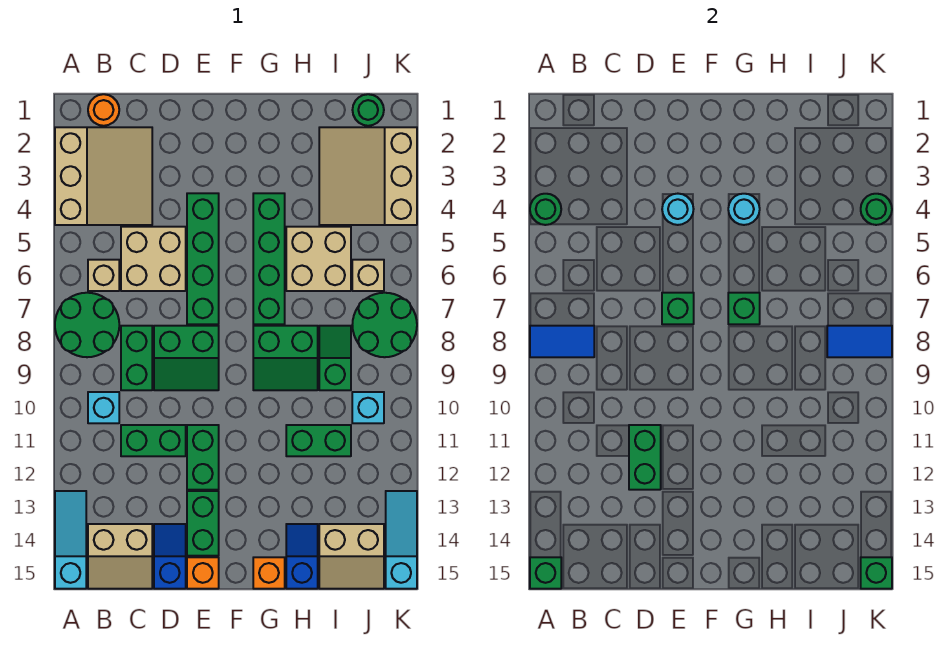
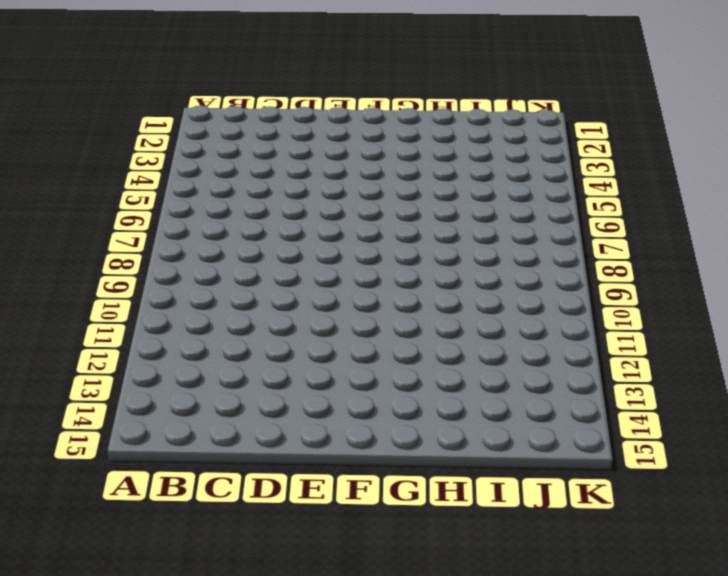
none -> tan slope A2:C4 level 1 top A
none -> green round brick A7:B8 level 1
none -> cyan slope A13:A15 level 1 top 15
none -> orange round brick B1 level 1

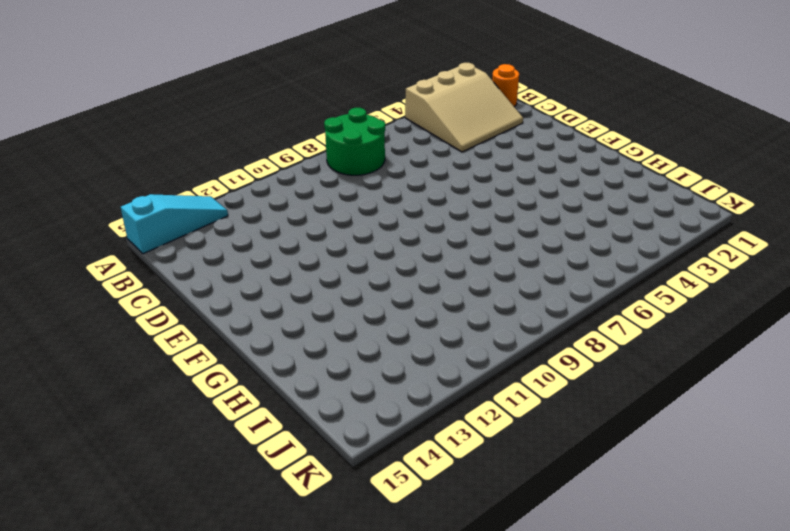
none -> tan brick B6 level 1
none -> cyan brick B10 level 1
none -> tan slope B14:C15 level 1 top 14
none -> tan brick C5:D6 level 1

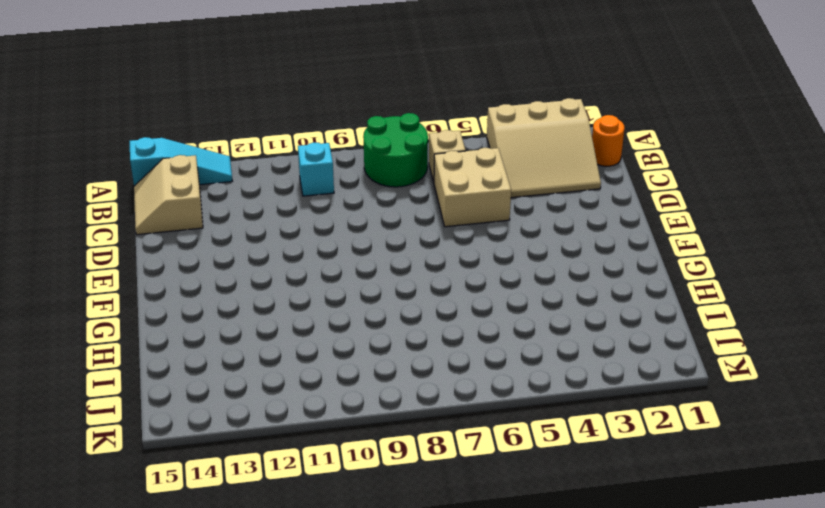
none -> green brick C8:C9 level 1
none -> green brick C11:D11 level 1
none -> green slope D8:E9 level 1 top 8
none -> blue slope D14:D15 level 1 top 15

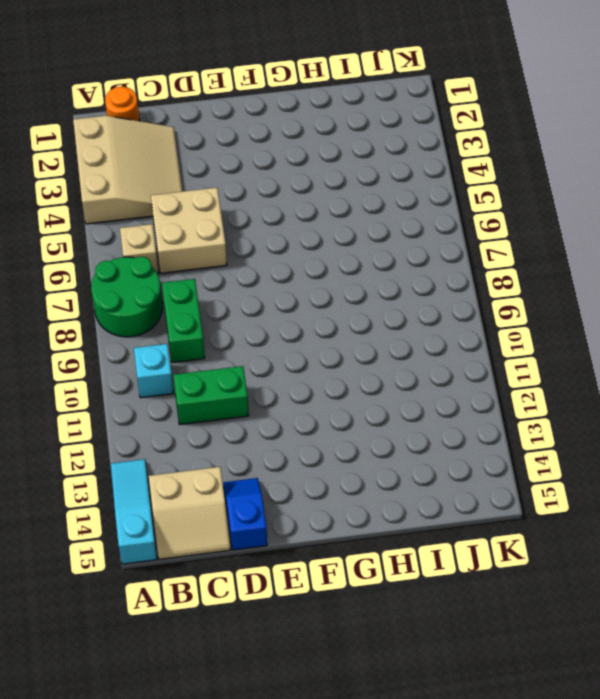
none -> green slope D8:E9 level 1 top 8
none -> green brick E4:E7 level 1
none -> green brick E11:E12 level 1
none -> green brick E13:E14 level 1

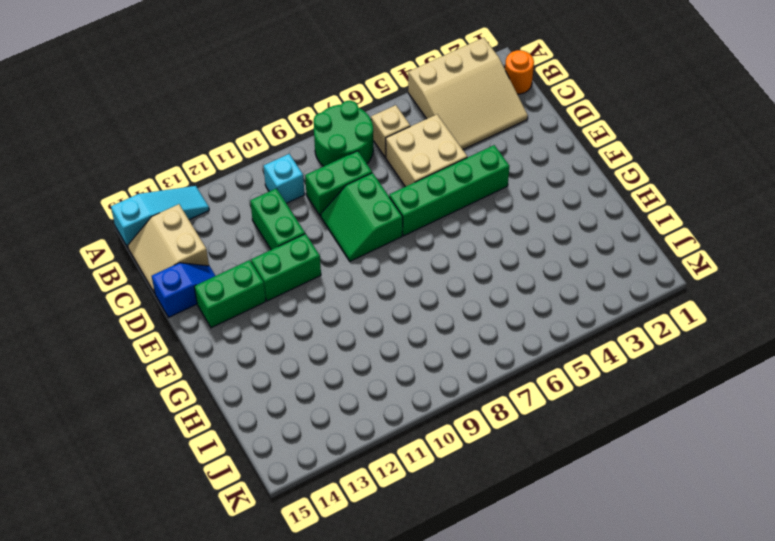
none -> orange brick E15 level 1
none -> green brick G4:G7 level 1
none -> green slope G8:H9 level 1 top 8
none -> orange brick G15 level 1

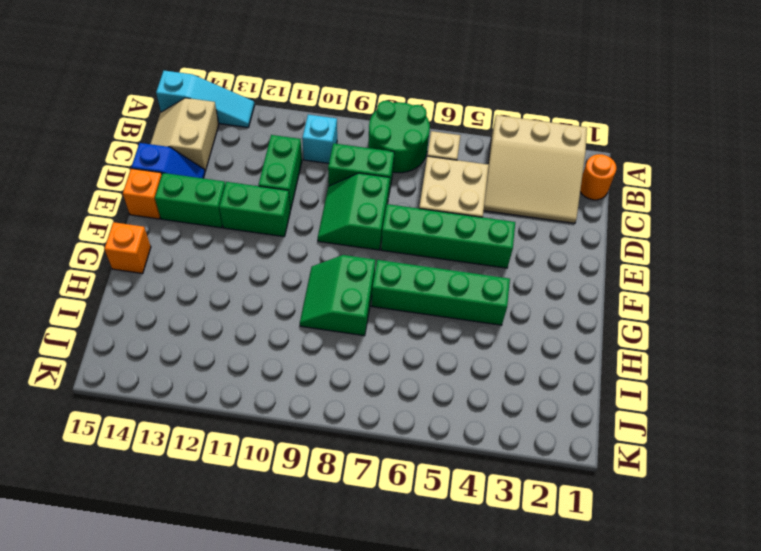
none -> tan brick H5:I6 level 1
none -> green brick H11:I11 level 1
none -> blue slope H14:H15 level 1 top 15
none -> tan slope I2:K4 level 1 top K

